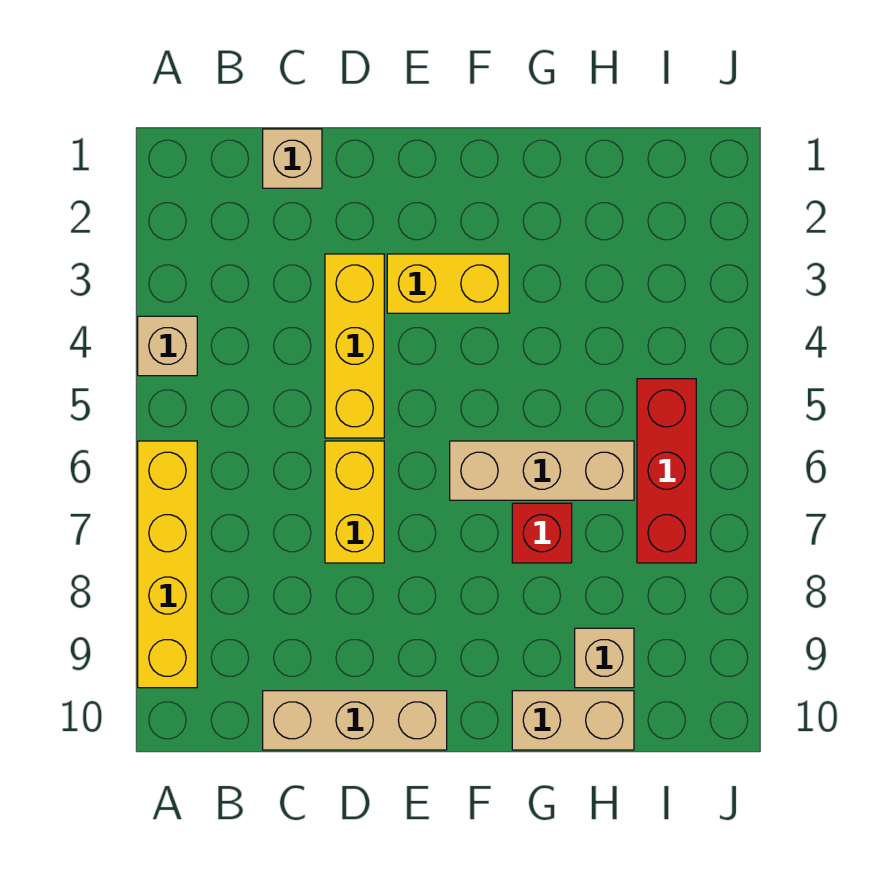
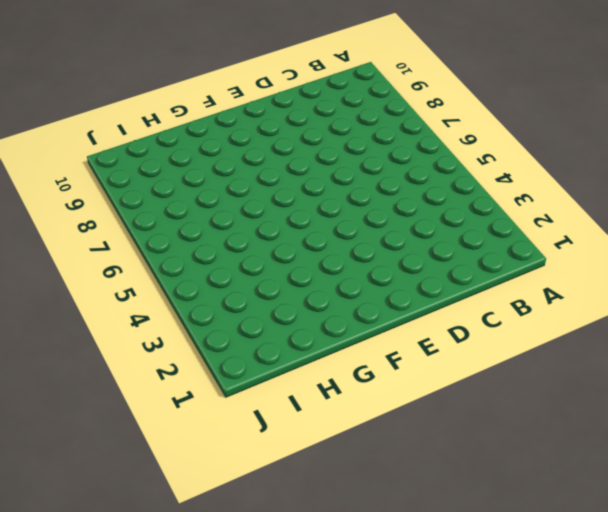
none -> tan brick A4 level 1
none -> yellow brick A6:A9 level 1
none -> tan brick C1 level 1

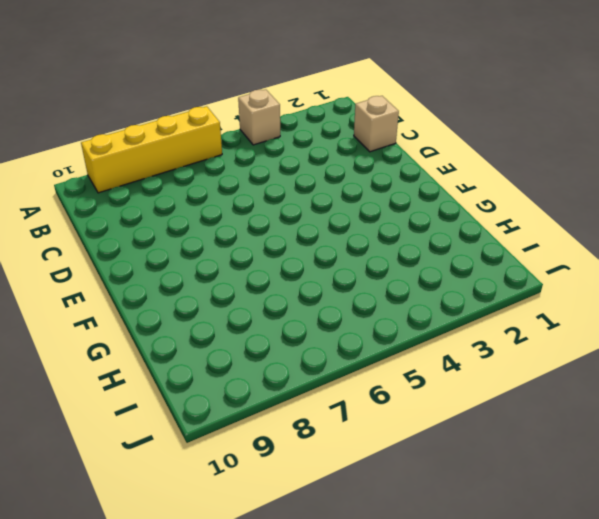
none -> tan brick C10:E10 level 1
none -> yellow brick D3:D5 level 1
none -> yellow brick D6:D7 level 1

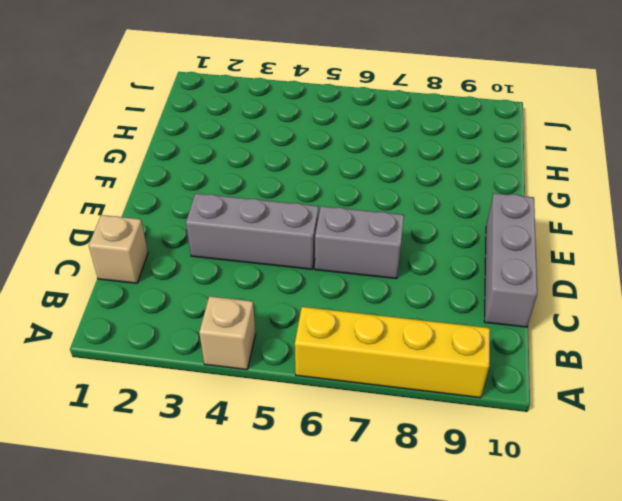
grey brick C10:E10 level 1 -> tan brick C10:E10 level 1
grey brick D3:D5 level 1 -> yellow brick D3:D5 level 1
grey brick D6:D7 level 1 -> yellow brick D6:D7 level 1
none -> yellow brick E3:F3 level 1
none -> tan brick F6:H6 level 1
none -> red brick G7 level 1

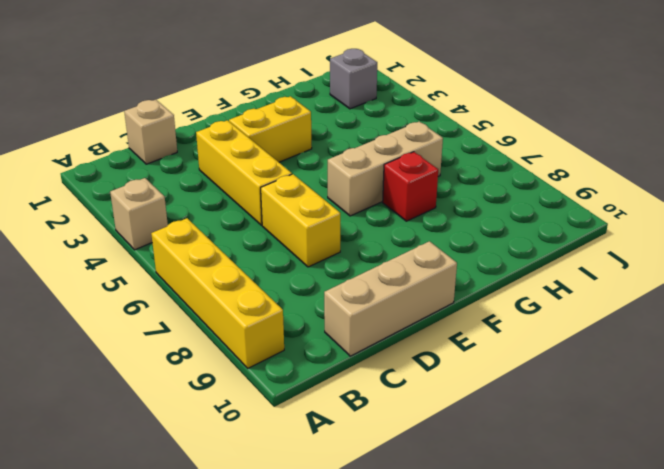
grey brick I2 level 1 -> none
none -> tan brick G10:H10 level 1
none -> tan brick H9 level 1
none -> red brick I5:I7 level 1

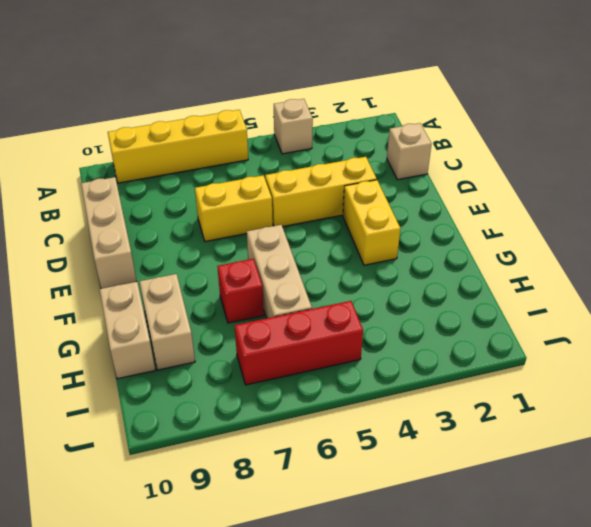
tan brick G9:H9 level 1 -> tan brick H9 level 1

